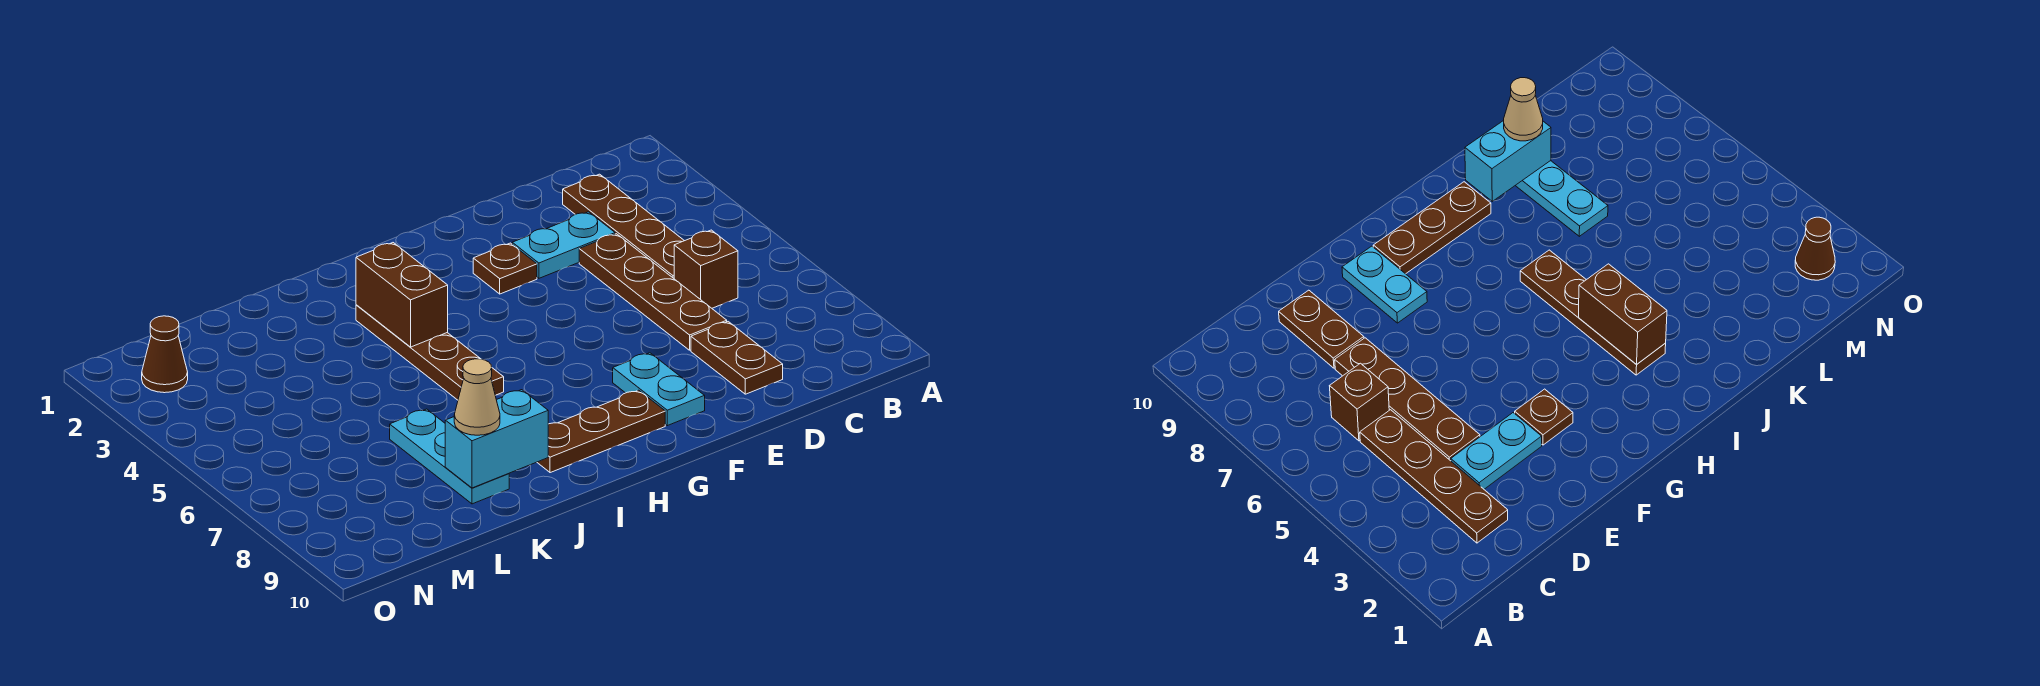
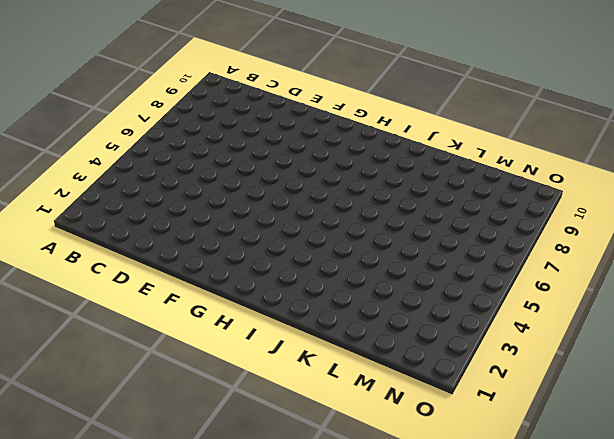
none -> brown plate C2:C5 level 1
none -> brown brick C6 level 1
none -> cyan plate D3:E3 level 1

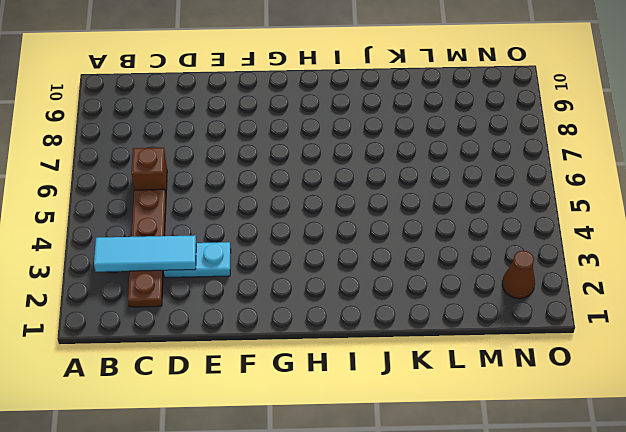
cyan tile B3:D3 level 2 -> none
none -> brown plate D4:D7 level 1
none -> brown plate D8:D9 level 1
none -> brown plate F3 level 1

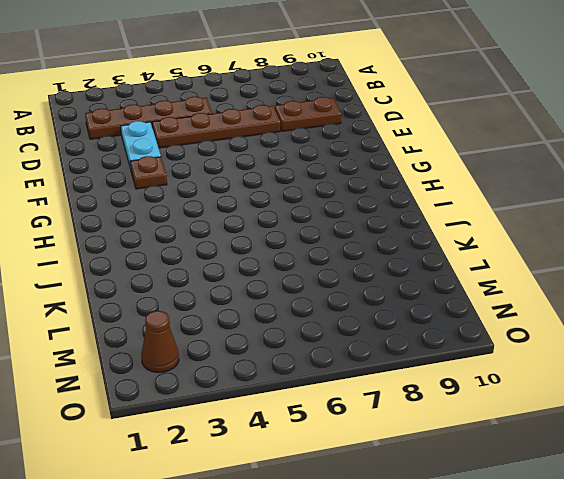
none -> brown brick C6 level 1
none -> cyan plate F8:F9 level 1
none -> brown plate G9:I9 level 1

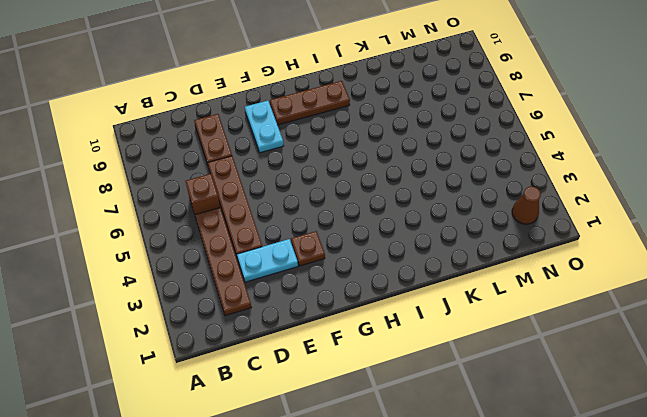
none -> brown plate I3:I6 level 1
none -> cyan plate K7:K9 level 1
none -> brown brick I3:I4 level 2

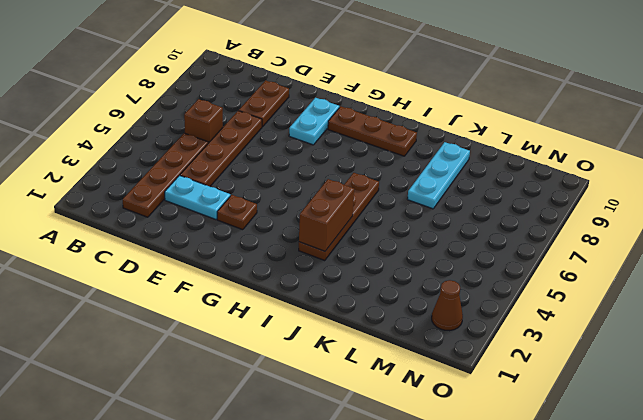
none -> cyan brick J9:K9 level 2
none -> tan cone K9 level 3

